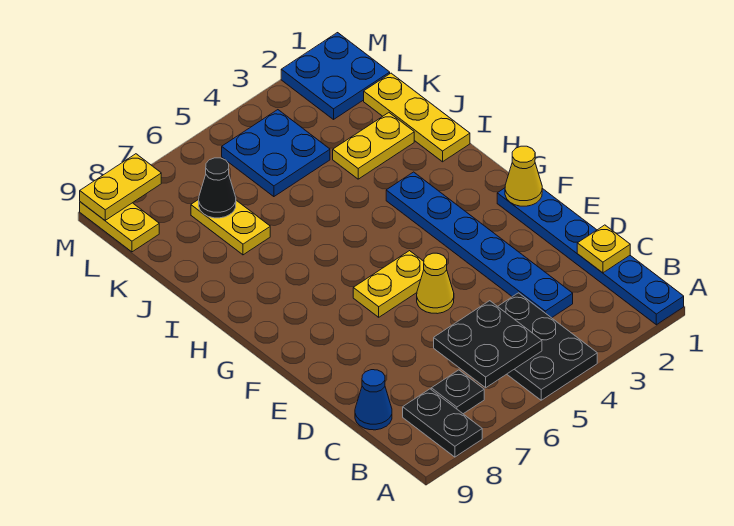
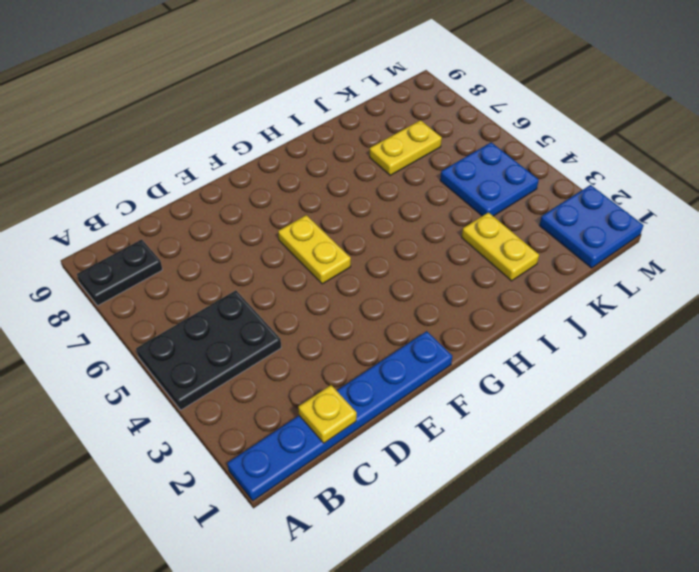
none -> black plate B7 level 1
none -> blue plate C3:H3 level 1
none -> blue cone C9 level 1

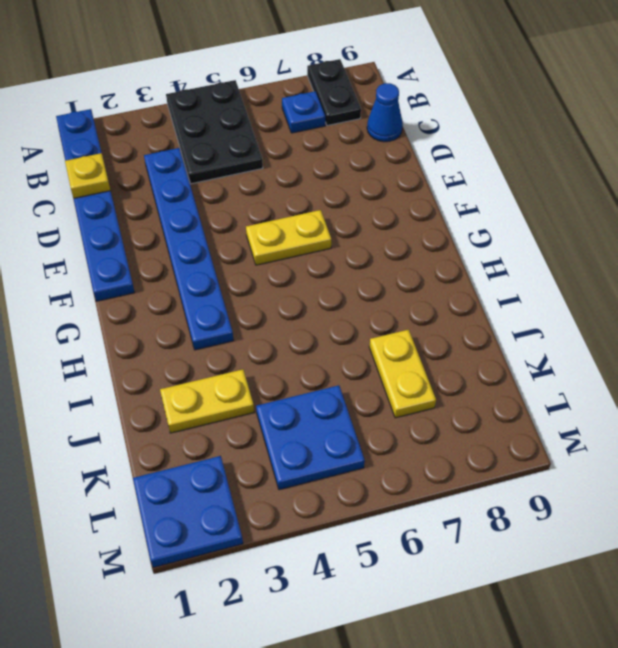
blue plate B7 level 1 -> black plate B7 level 1
none -> yellow cone E5 level 1
none -> yellow plate I1:K1 level 1
none -> yellow plate L9:M9 level 1

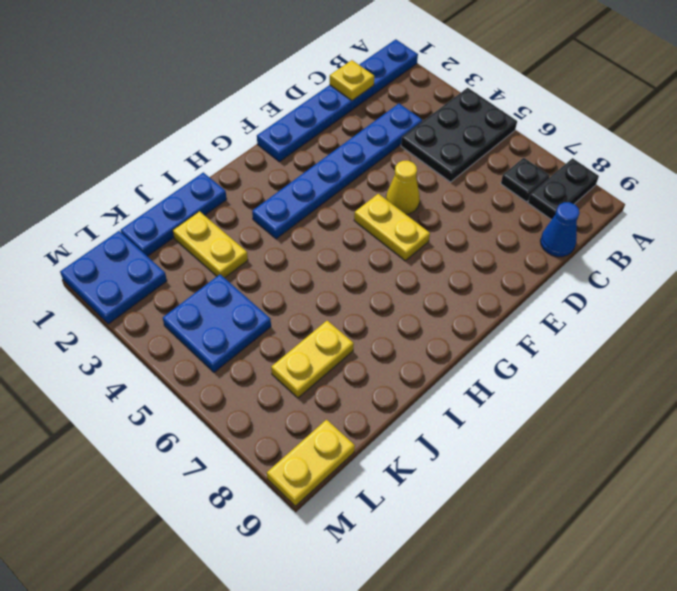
blue plate I1:K1 level 1 -> yellow plate I1:K1 level 1
none -> black plate B5:C6 level 2
none -> yellow cone F1 level 2
none -> black cone K7 level 2

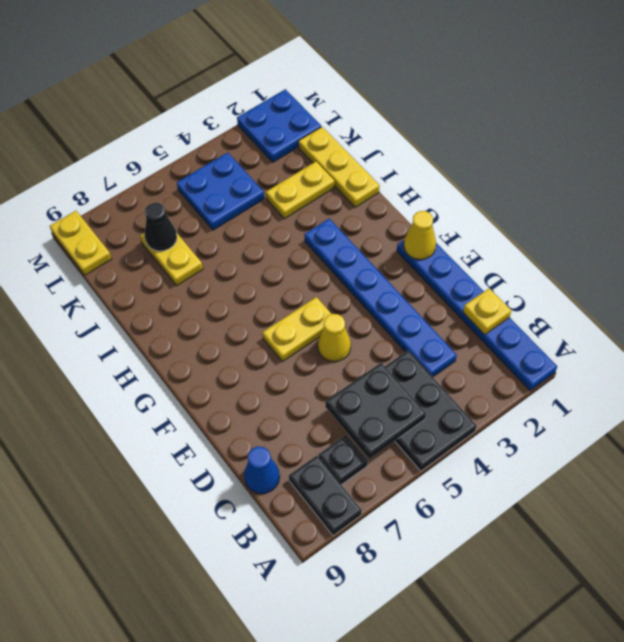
none -> yellow plate M8:M9 level 2

